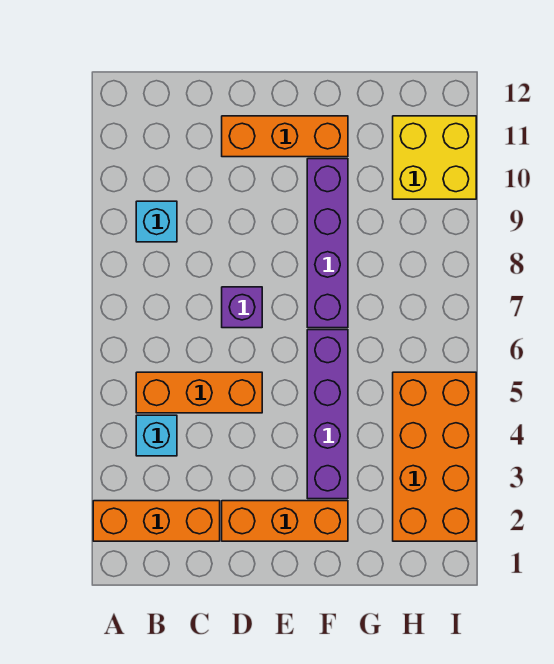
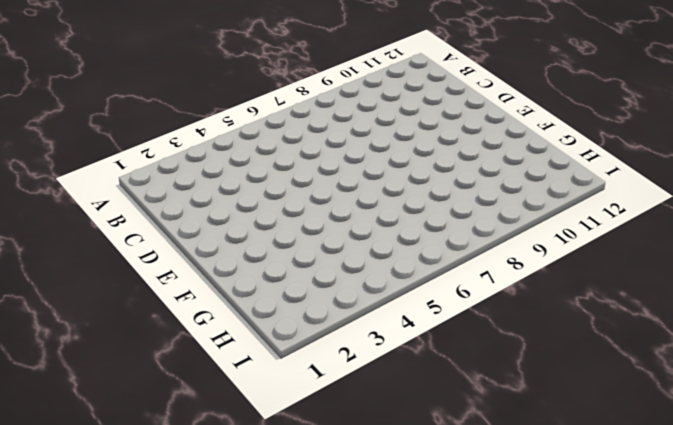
none -> orange brick A2:C2 level 1
none -> cyan brick B4 level 1

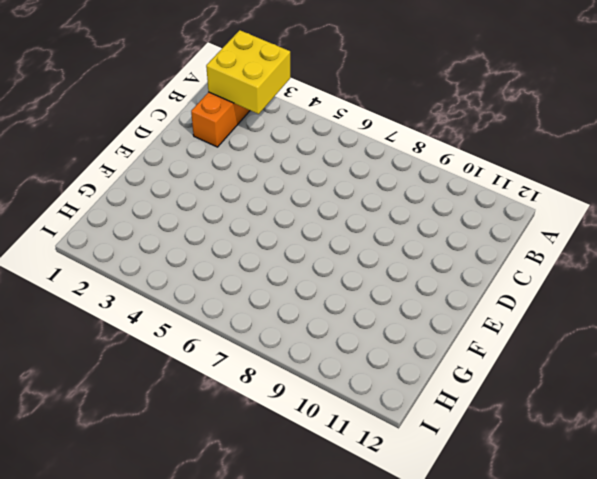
yellow brick A2:B3 level 2 -> yellow brick H10:I11 level 1
none -> cyan brick B4 level 1
none -> orange brick B5:D5 level 1

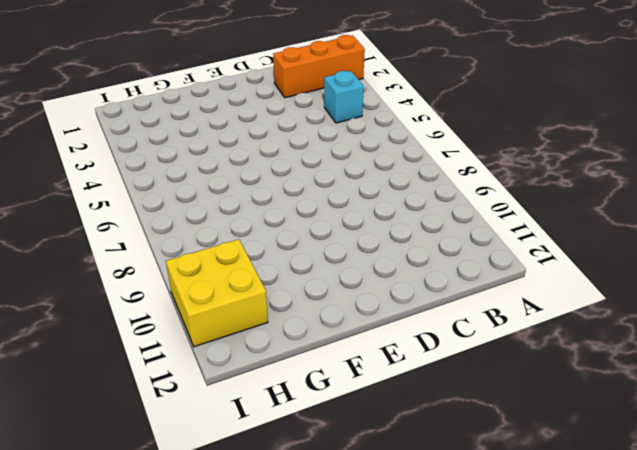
none -> orange brick B5:D5 level 1
none -> cyan brick B9 level 1

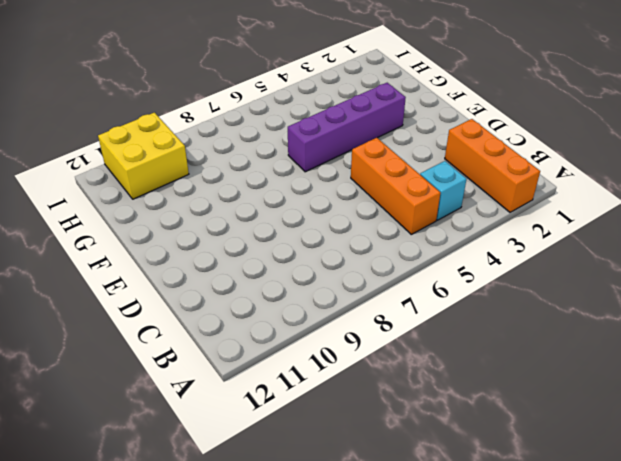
none -> cyan brick B9 level 1
none -> orange brick D2:F2 level 1

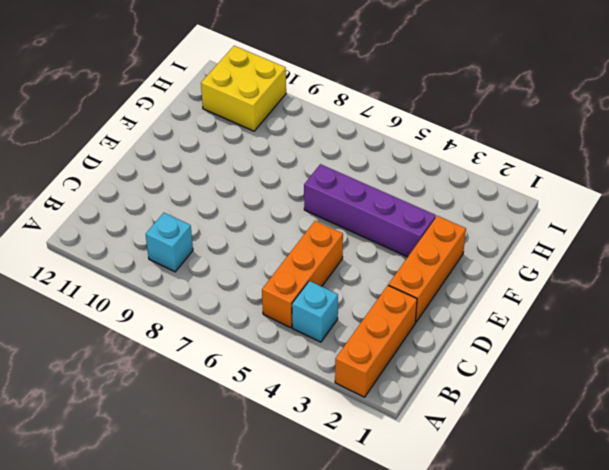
none -> purple brick D7 level 1
none -> orange brick D11:F11 level 1

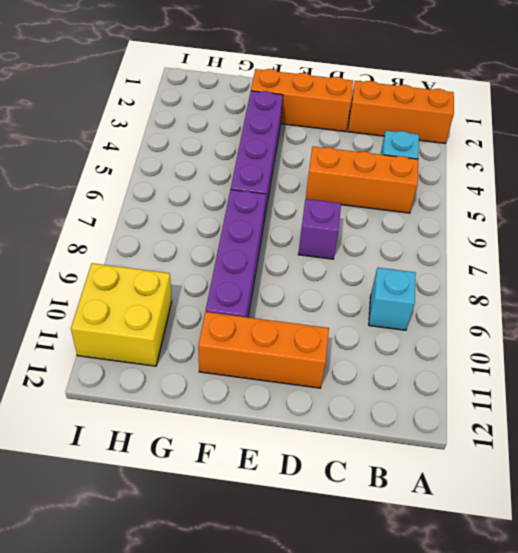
none -> orange brick H2:I5 level 1

